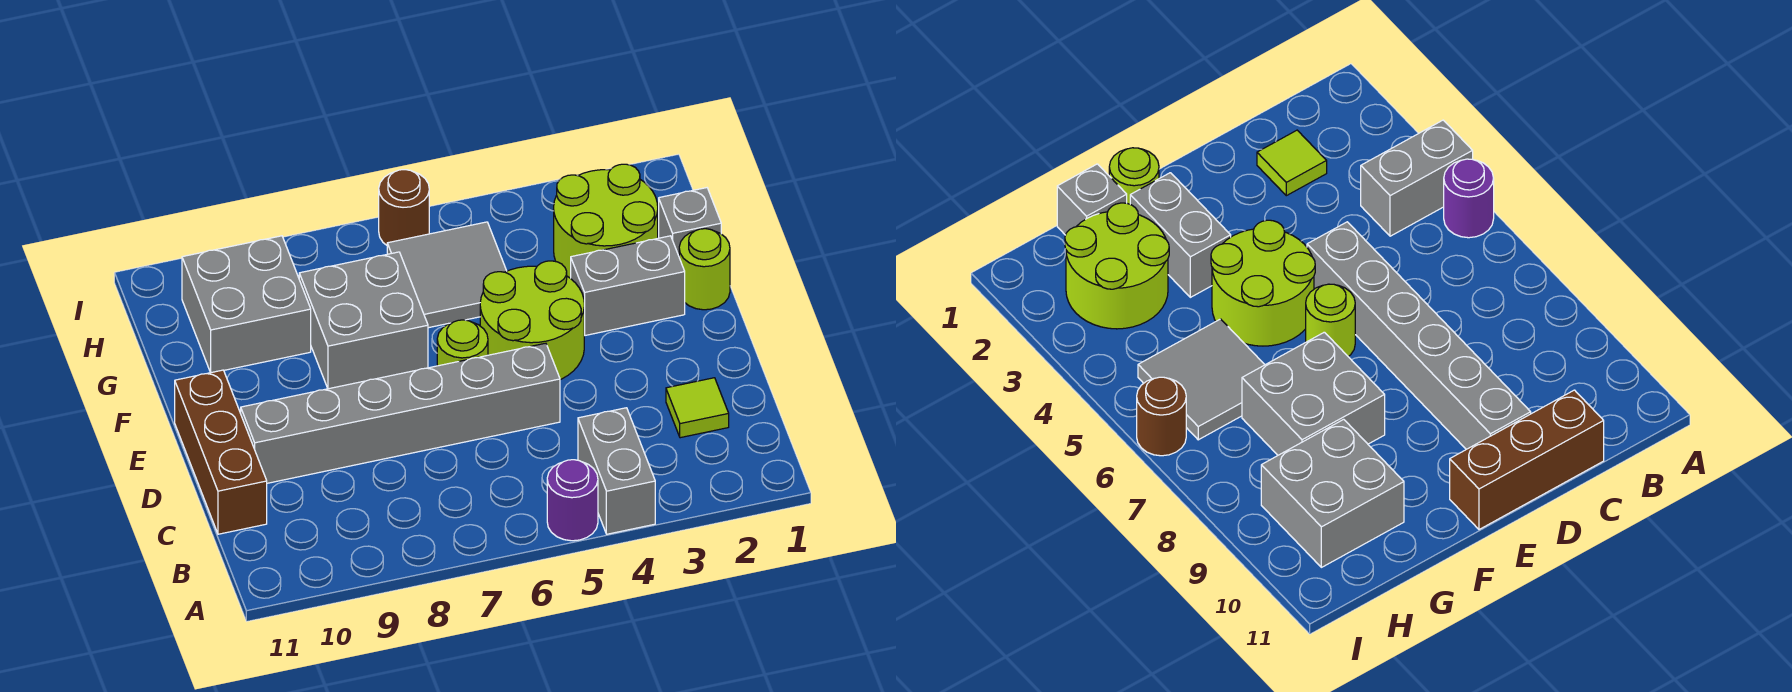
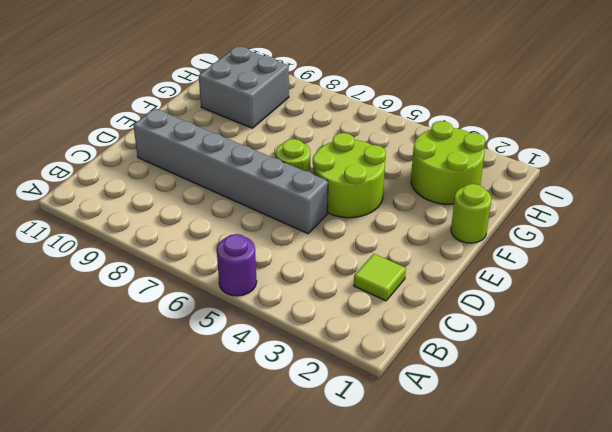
none -> grey brick A4:B4 level 1
none -> brown brick C11:E11 level 1
none -> grey brick F2:F3 level 1

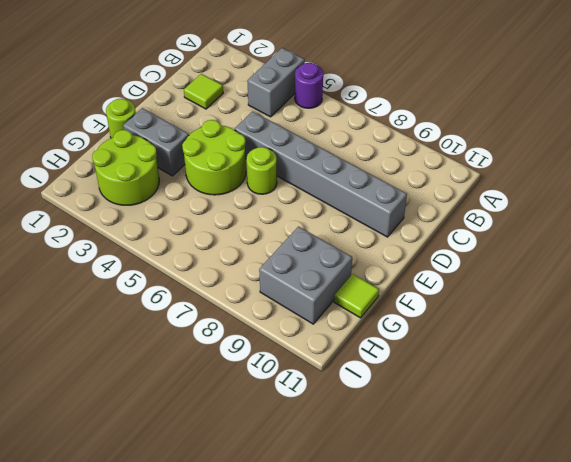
lime tile G11 level 1 -> none
none -> brown brick C11:E11 level 1
none -> grey brick F7:G8 level 1
none -> grey brick G1 level 1

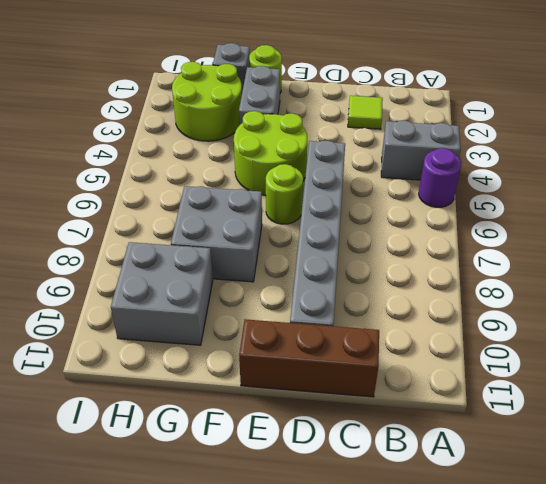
none -> grey tile G5:H6 level 1
none -> brown round brick I6 level 1

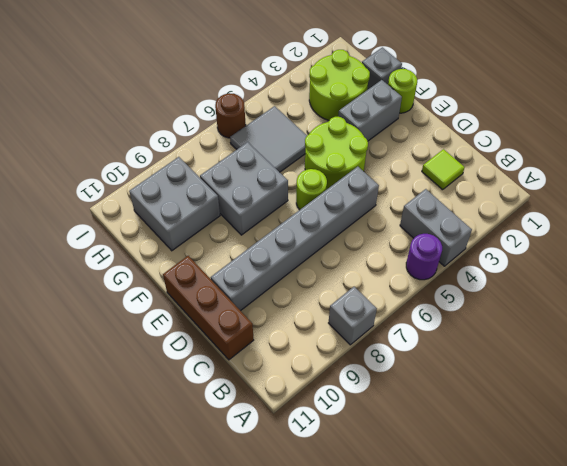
grey brick A8 level 1 -> none

